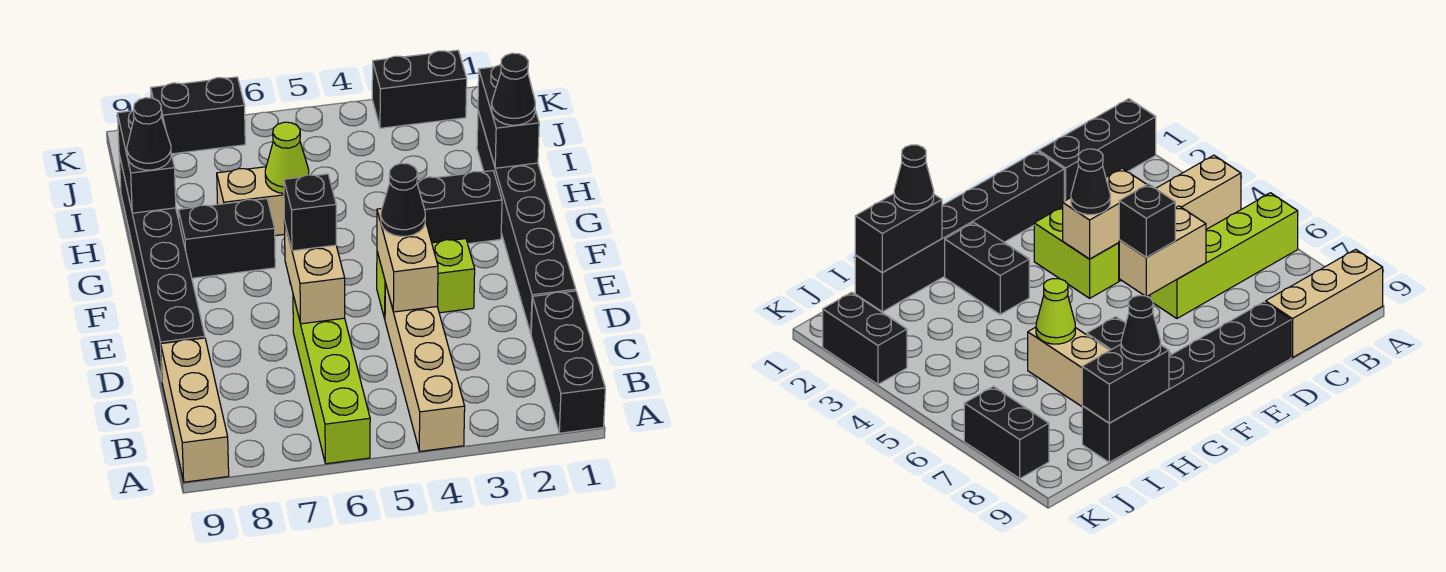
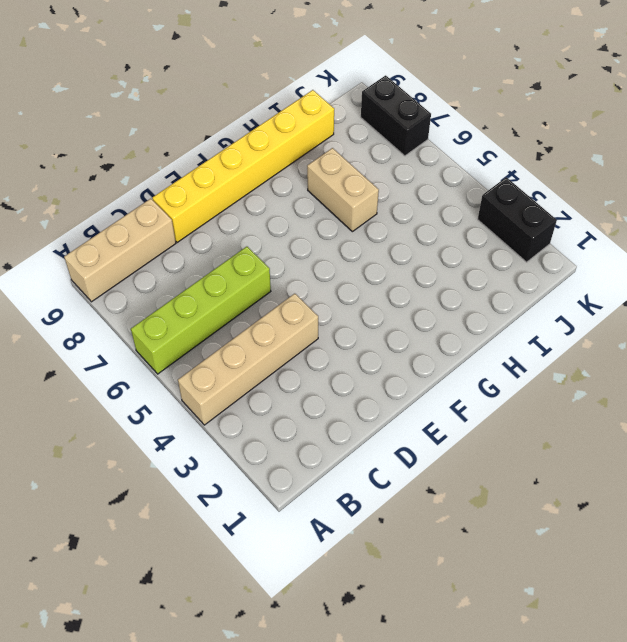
yellow brick D9:I9 level 1 -> black brick D9:I9 level 1
none -> black brick A1:C1 level 1
none -> black brick D1:I1 level 1
none -> lime brick E3:E4 level 1

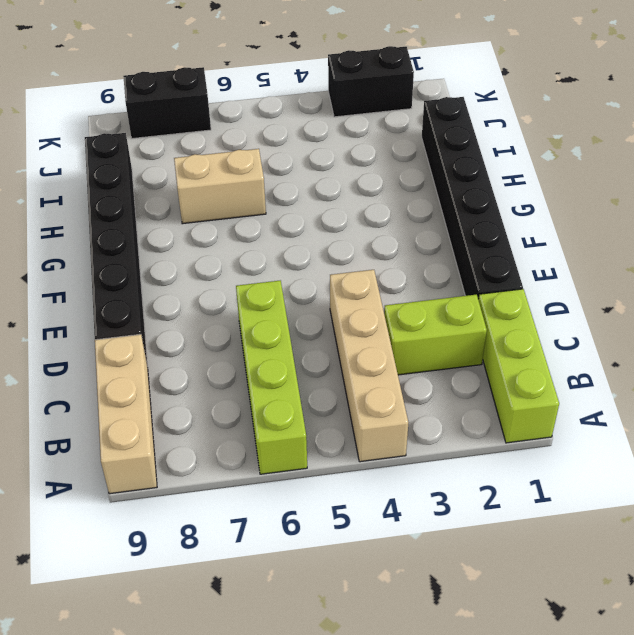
lime brick A1:C1 level 1 -> black brick A1:C1 level 1
lime brick C2:C3 level 1 -> lime brick E3:E4 level 1
none -> black brick G2:G3 level 1
none -> black brick G7:G8 level 1
none -> tan brick D4:E4 level 2

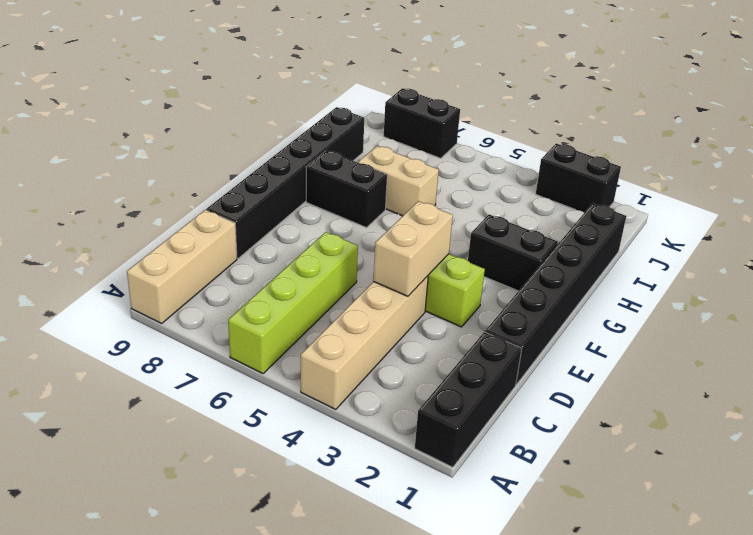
none -> tan brick D6:E6 level 2
none -> black brick H1:I1 level 2
none -> lime cone H6 level 2

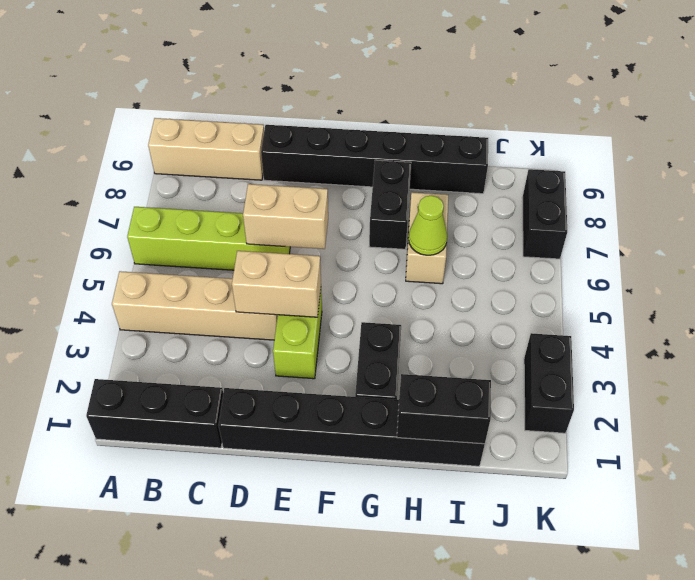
none -> black brick H9:I9 level 2
none -> black cone E4 level 3
none -> black brick E6 level 3

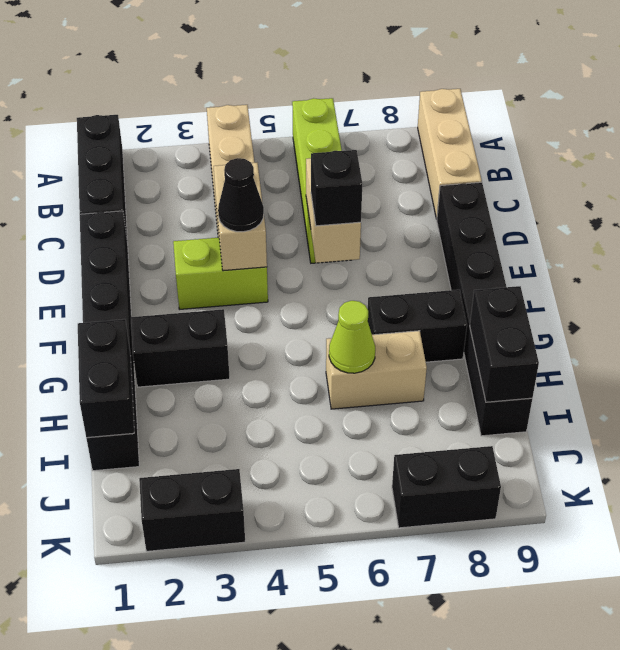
none -> black cone H1 level 3
none -> black cone H9 level 3

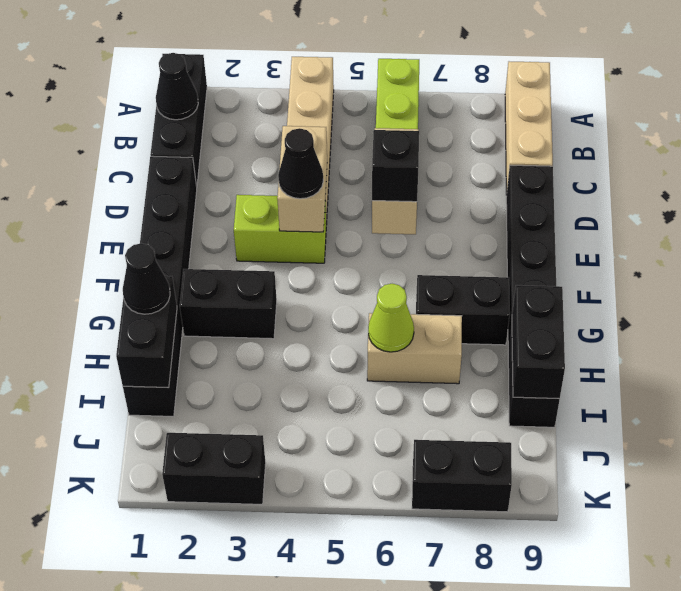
black cone B1 level 2 -> black cone H9 level 3

